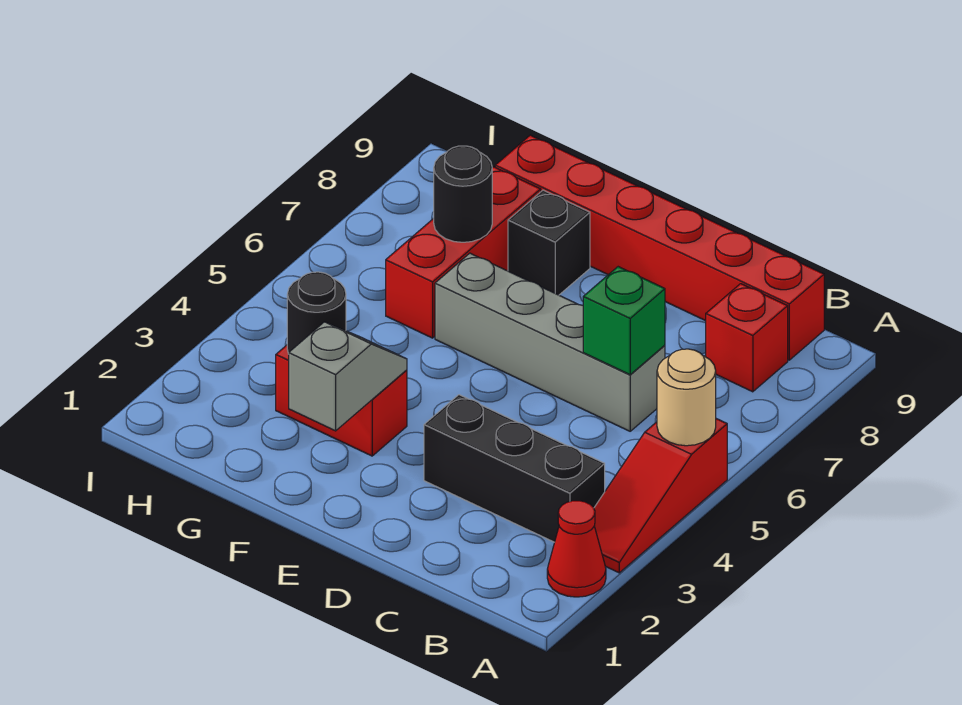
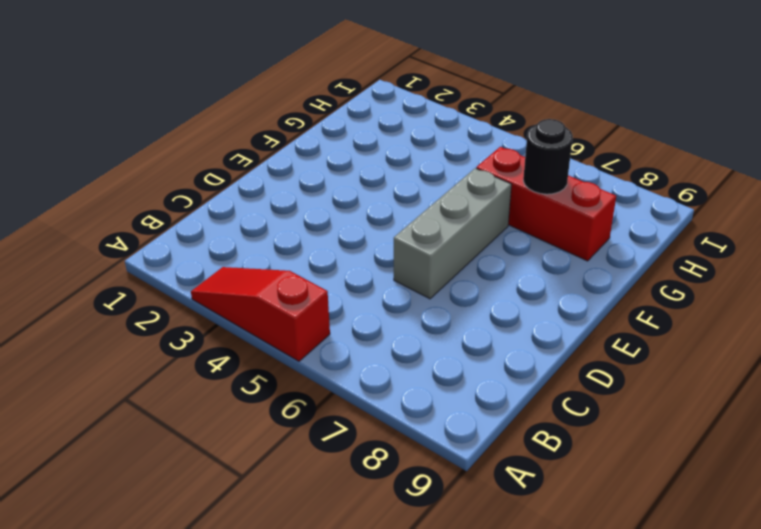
grey brick D6:F6 level 1 -> grey brick C6:F6 level 1
none -> red cone A2 level 1
none -> black brick B3:D3 level 1
none -> red brick B8 level 1

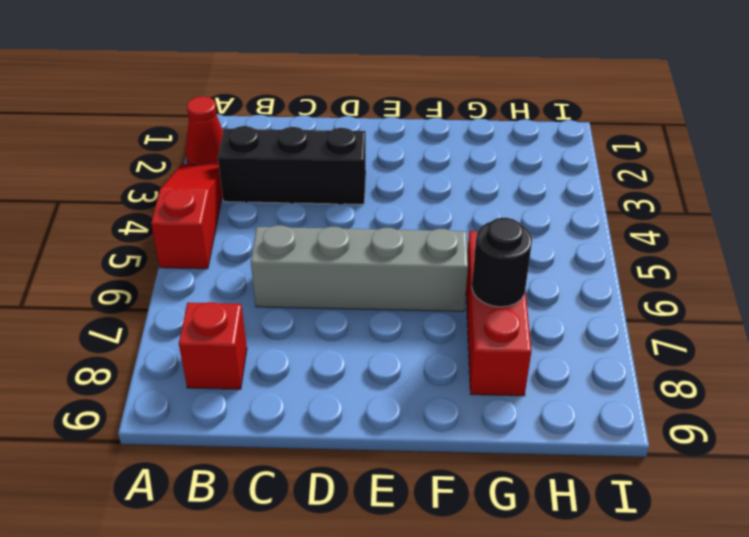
none -> red brick B9:G9 level 1
none -> red brick F3:G3 level 1
none -> black brick F8 level 1

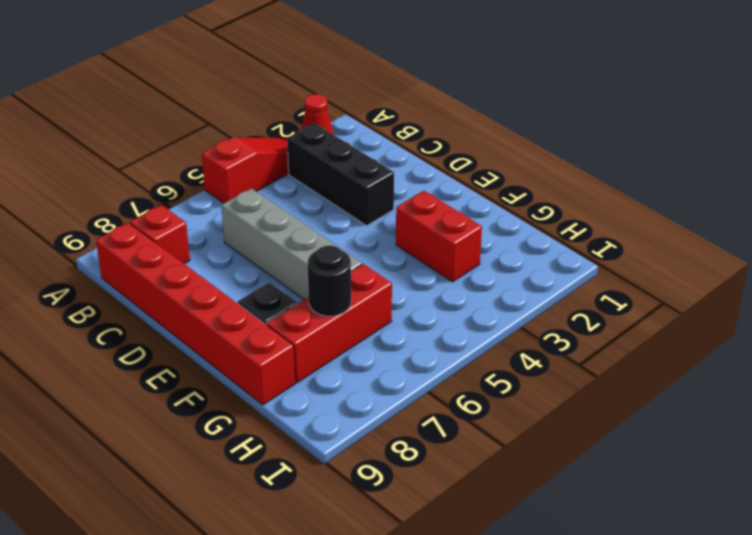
none -> tan round brick A5 level 2
none -> green brick C6 level 2
none -> grey slope F2:F3 level 2 top 2

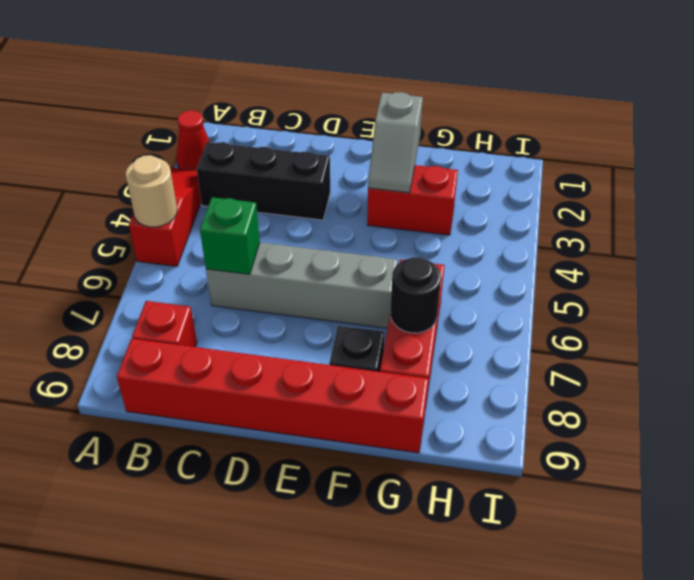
none -> black round brick G3 level 2

